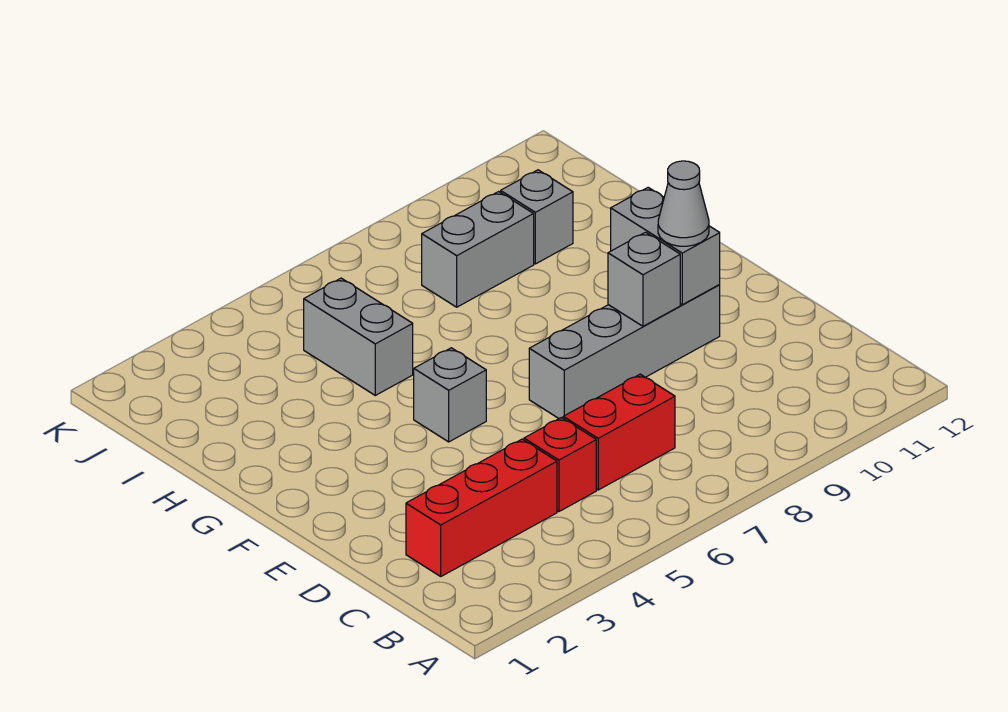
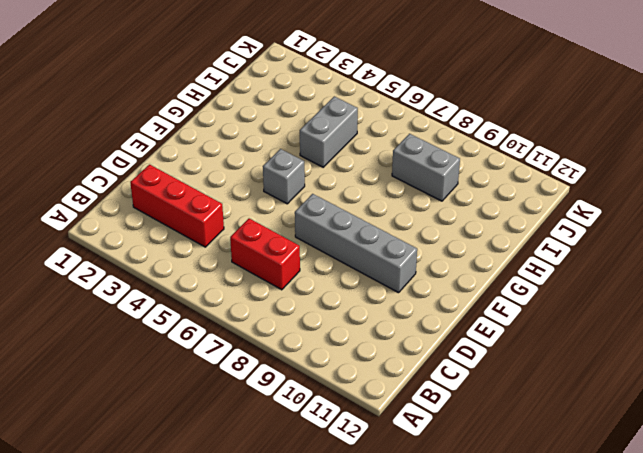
none -> red brick C5 level 1
none -> grey brick I10 level 1

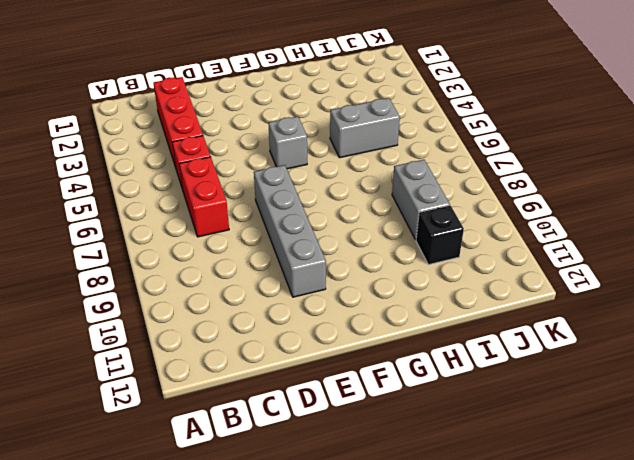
black brick I10 level 1 -> grey brick I10 level 1
none -> grey brick E9 level 2
none -> grey brick E10:F10 level 2

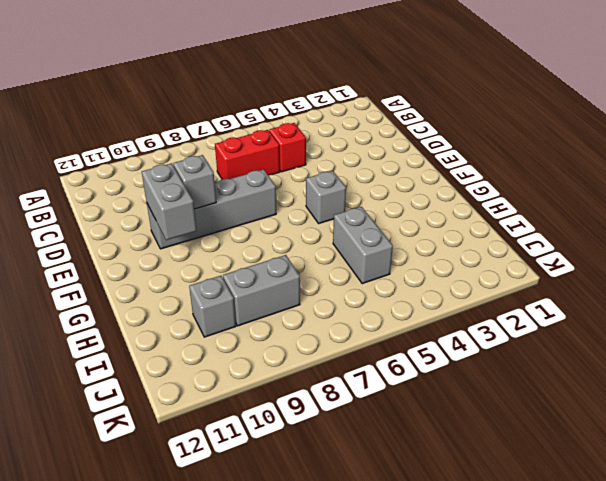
none -> red brick C2:C4 level 1
none -> grey cone E10 level 3

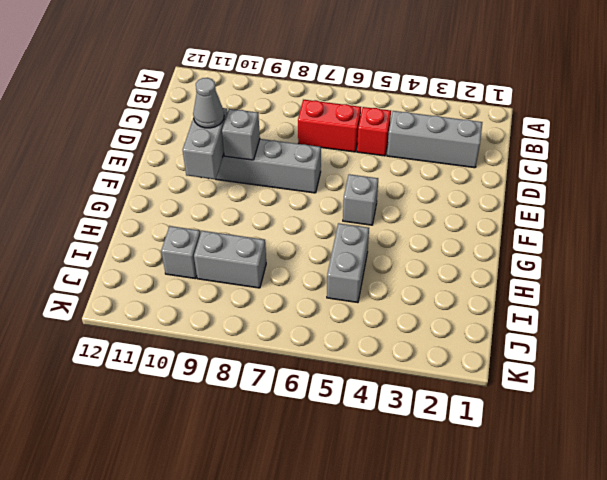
grey brick C2:C4 level 1 -> red brick C2:C4 level 1

